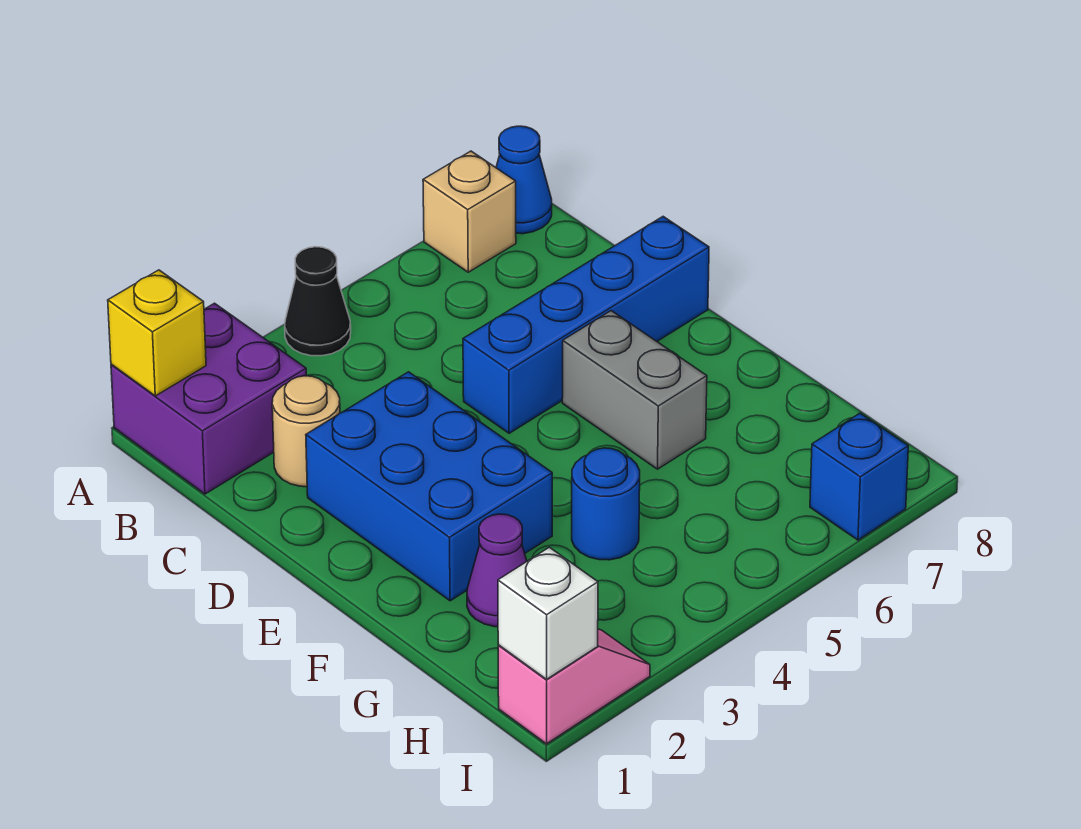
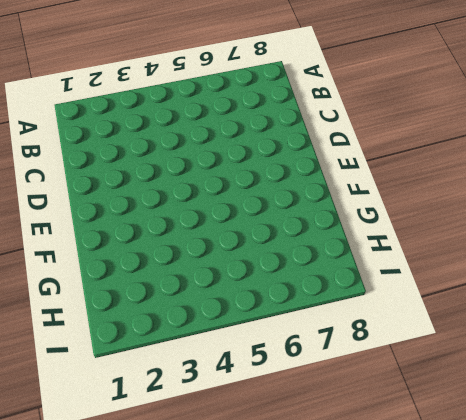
none -> purple brick A1:B2 level 1
none -> black cone A4 level 1
none -> tan brick A7 level 1

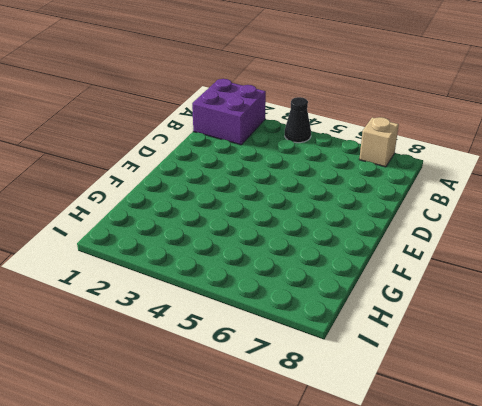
none -> blue cone A8 level 1
none -> tan round brick C2 level 1
none -> blue brick D2:F3 level 1

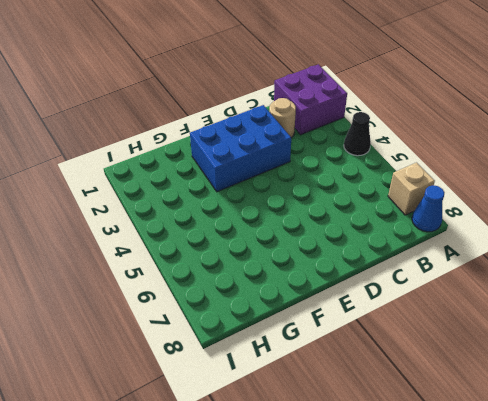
none -> blue brick D5:D8 level 1
none -> grey brick E6:F6 level 1
none -> purple cone G2 level 1

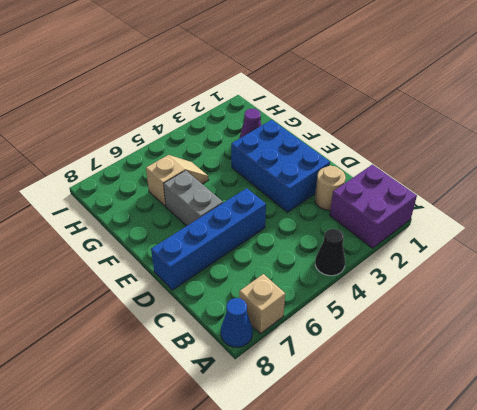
tan slope G5:G6 level 1 top 6 -> none
none -> blue round brick G4 level 1
none -> pink slope I1:I2 level 1 top 1
none -> blue brick I7 level 1

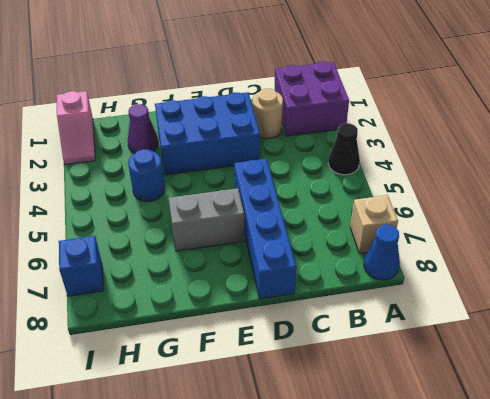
none -> yellow brick A1 level 2
none -> white brick I1 level 2

